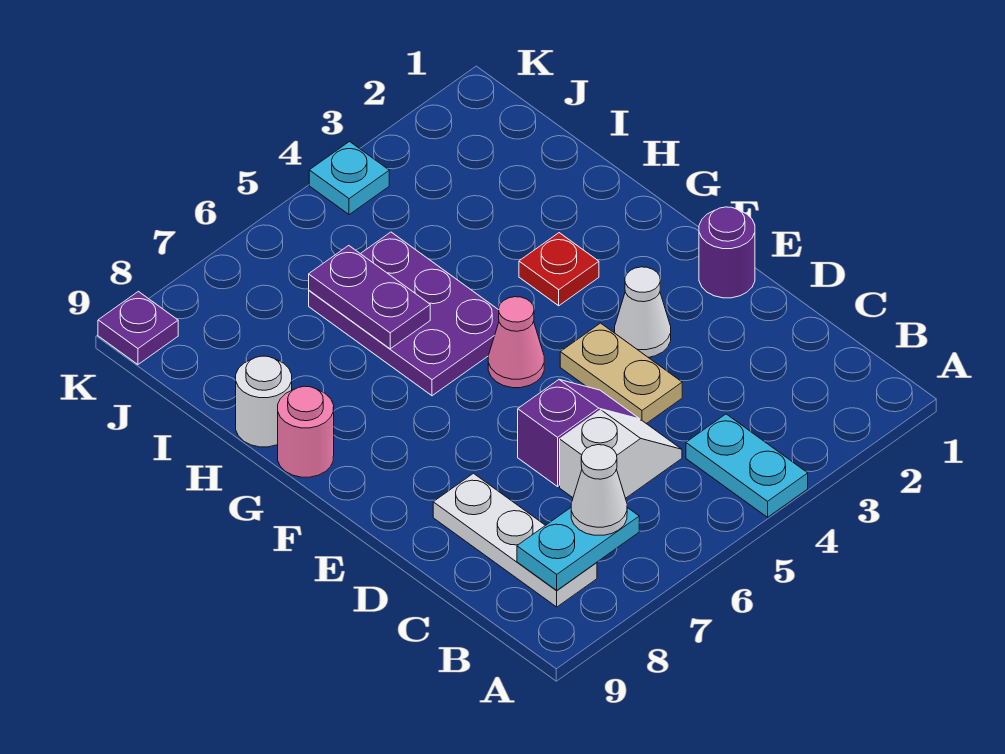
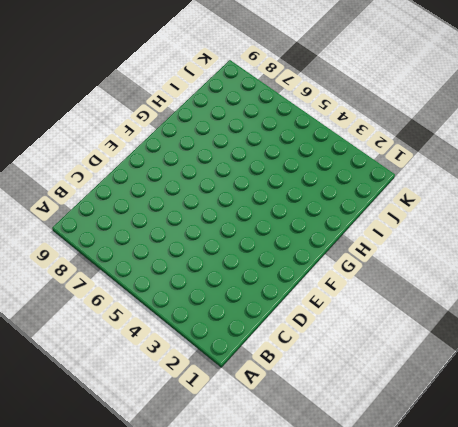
none -> cyan plate A4:B4 level 1
none -> white plate B8:D8 level 1
none -> white slope C5:C6 level 1 top 6

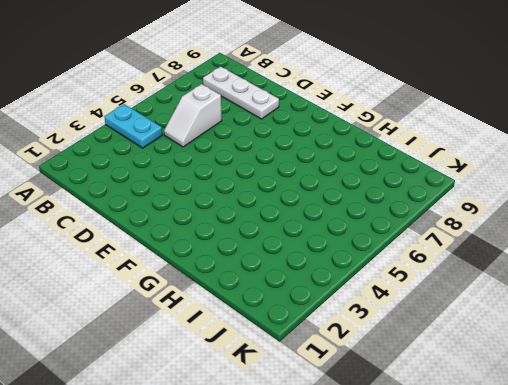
none -> tan plate D4:E4 level 1
none -> purple slope D5:D6 level 1 top 6
none -> purple round brick E1 level 1

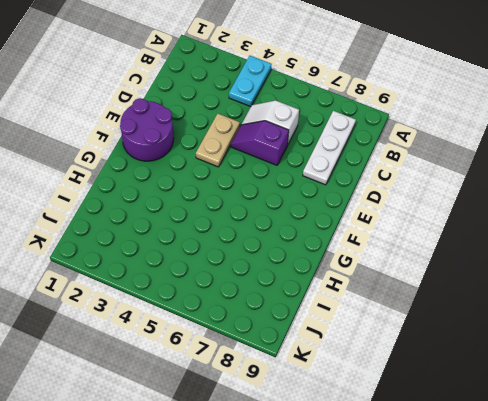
purple round brick E1:F2 level 1 -> purple round brick E1 level 1
none -> white cone E3 level 1
none -> pink cone F5 level 1
none -> red plate G3 level 1

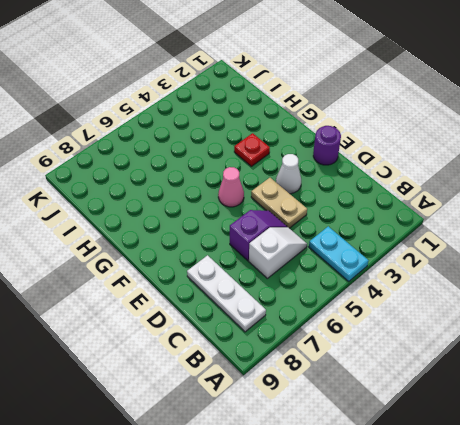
none -> purple plate G5:I6 level 1
none -> pink round brick G9 level 1
none -> white round brick H9 level 1

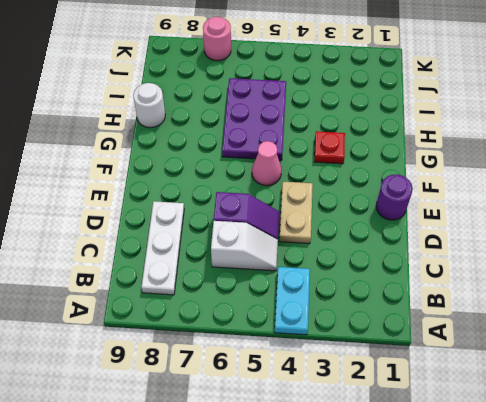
pink round brick K7 level 1 -> pink round brick G9 level 1
none -> white cone E3 level 1
none -> cyan plate K4 level 1
none -> purple plate K9 level 1

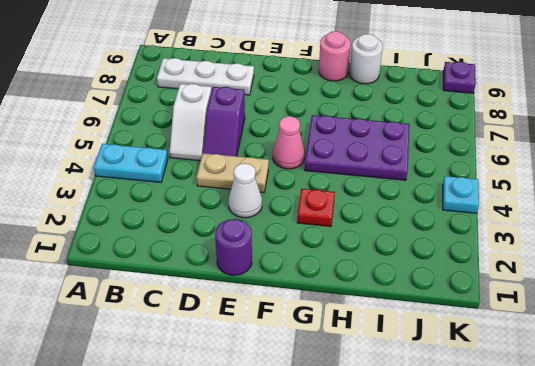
none -> cyan plate B7:B8 level 2
none -> purple plate H6:I6 level 2
none -> white cone B7 level 3

